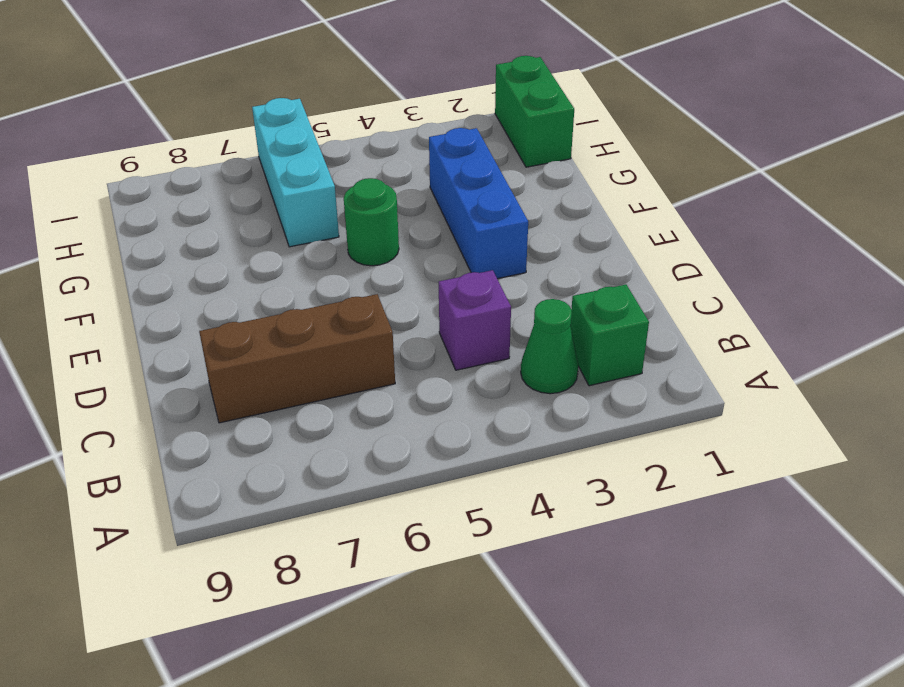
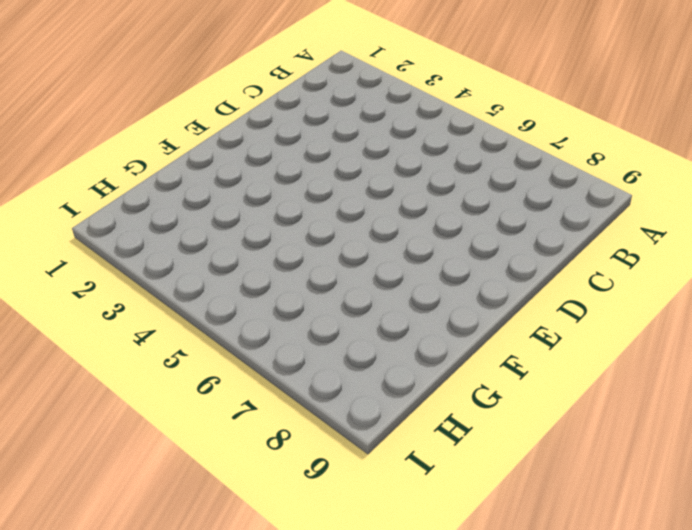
none -> green brick B2 level 1
none -> green cone B3 level 1

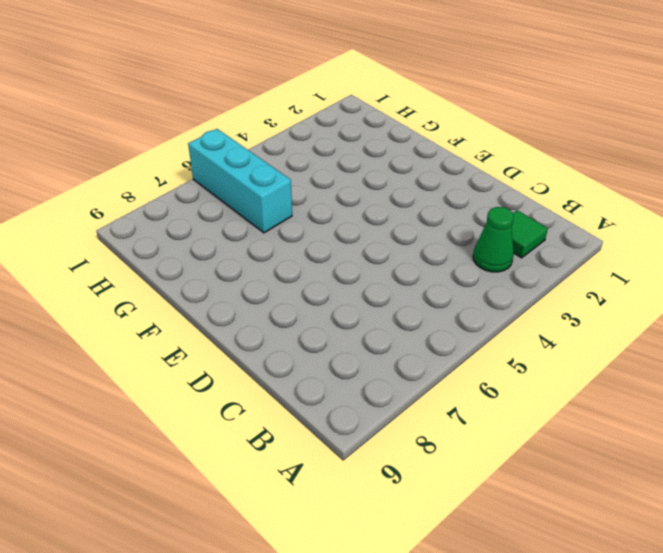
green tile B2 level 1 -> green brick B2 level 1
none -> purple brick C4 level 1
none -> brown brick C6:C8 level 1

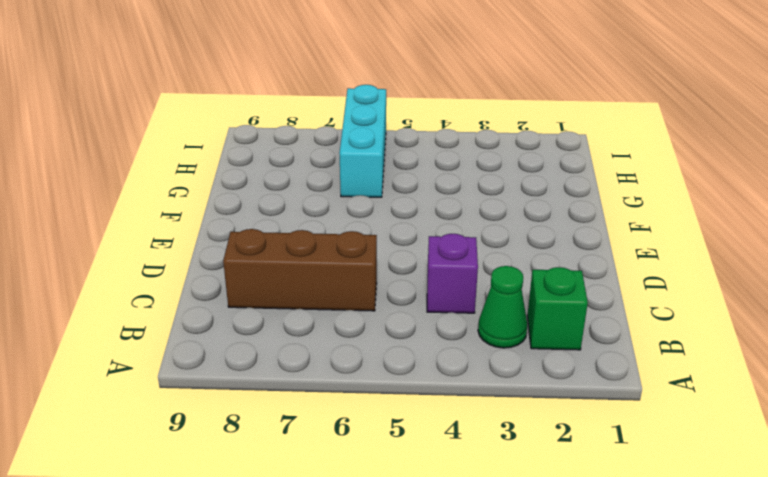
none -> blue brick E3:G3 level 1
none -> green round brick F5 level 1

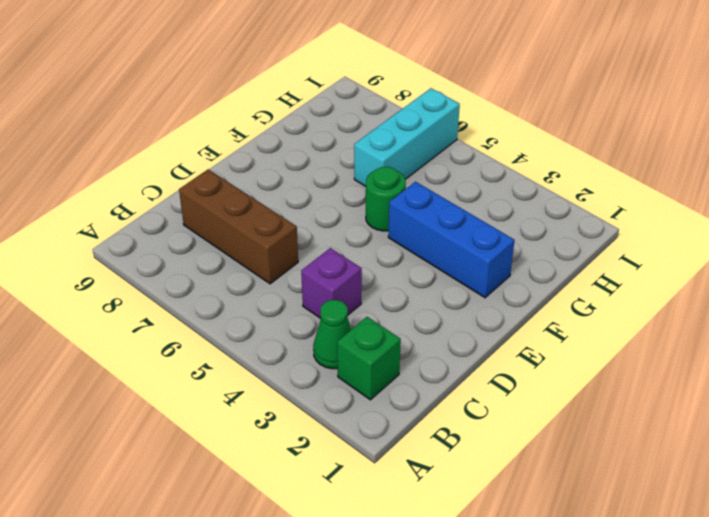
blue brick F2:F4 level 1 -> blue brick E3:G3 level 1
none -> green brick H1:I1 level 1

